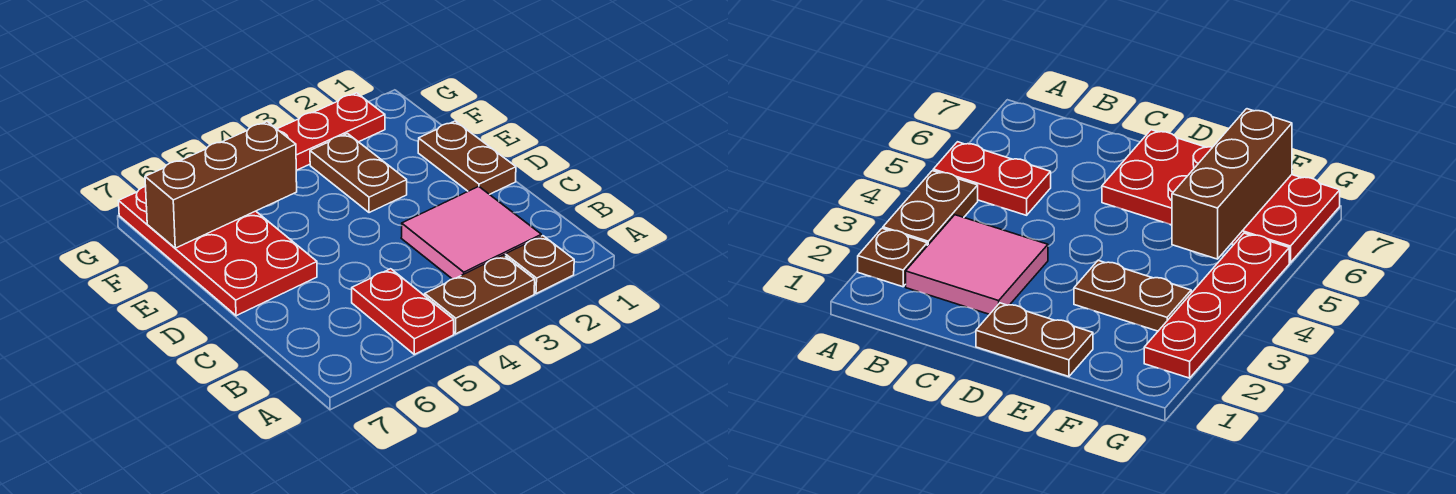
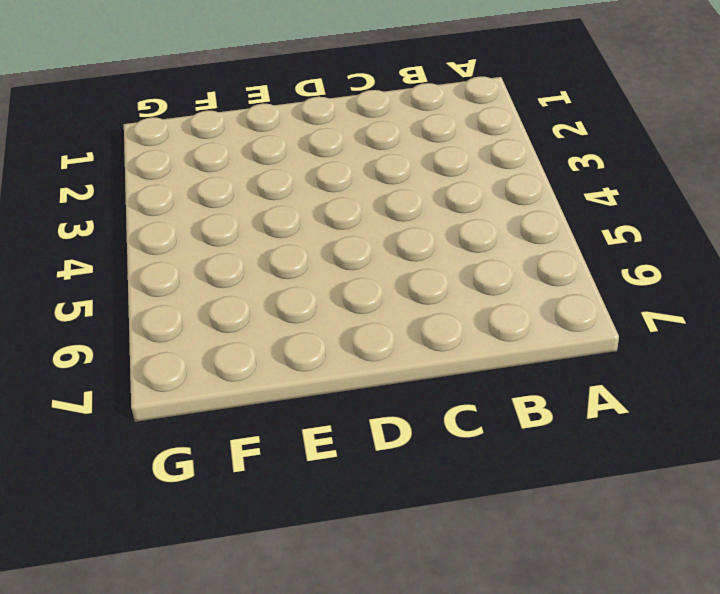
none -> brown plate A2 level 1
none -> brown plate A3:A4 level 1

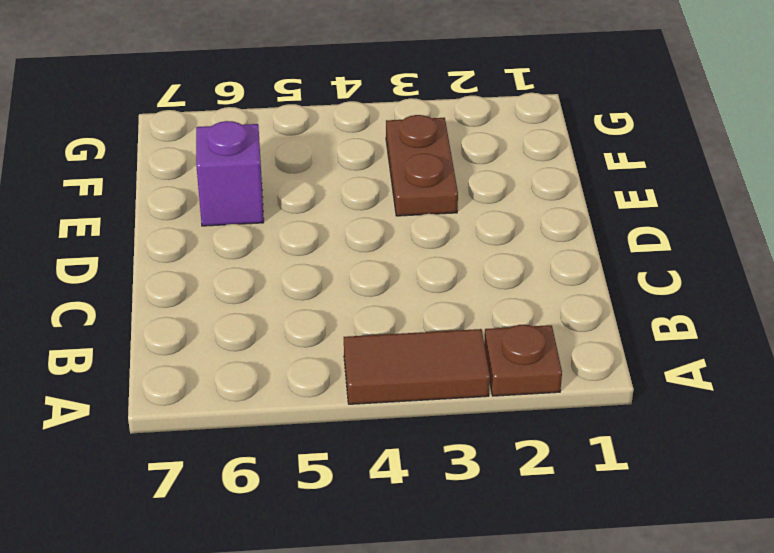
brown tile A3:A4 level 1 -> brown plate A3:A4 level 1
purple brick E6 level 1 -> red plate D6:G7 level 1
none -> red plate A5:B5 level 1
none -> pink tile B2:C3 level 1

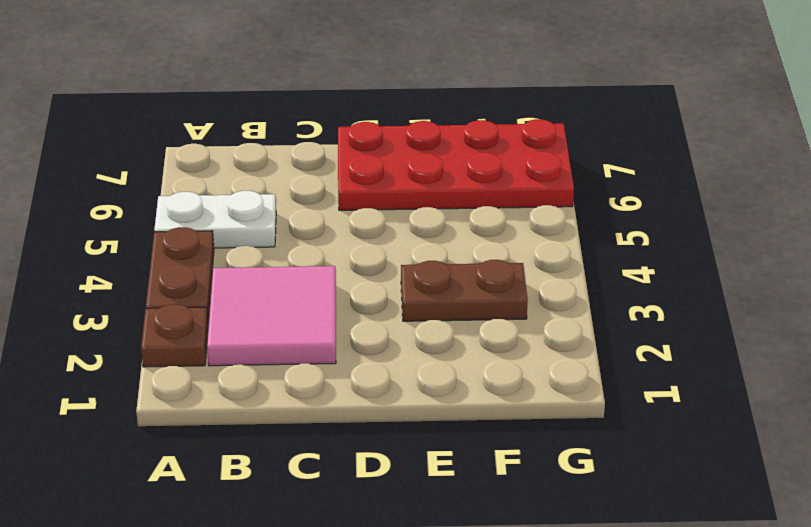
white plate A5:B5 level 1 -> red plate A5:B5 level 1
none -> brown plate D1:E1 level 1
none -> red plate G2:G5 level 1

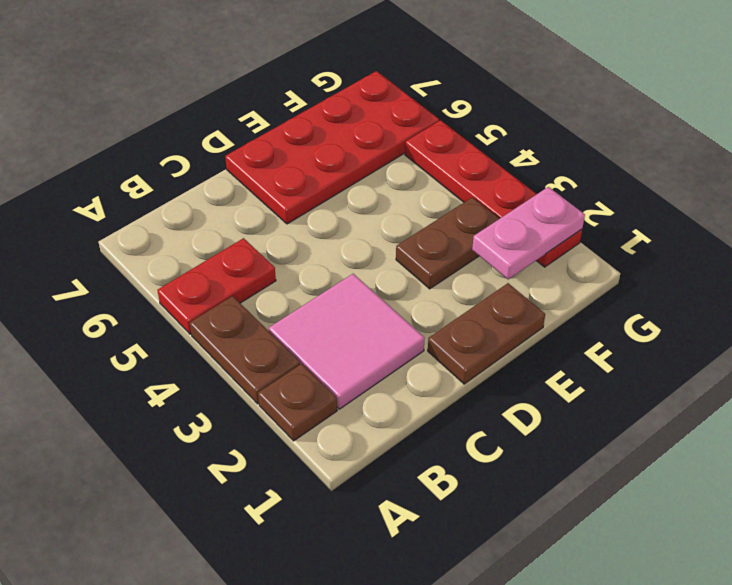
pink plate F2:G2 level 2 -> none
none -> brown brick F5:F7 level 2

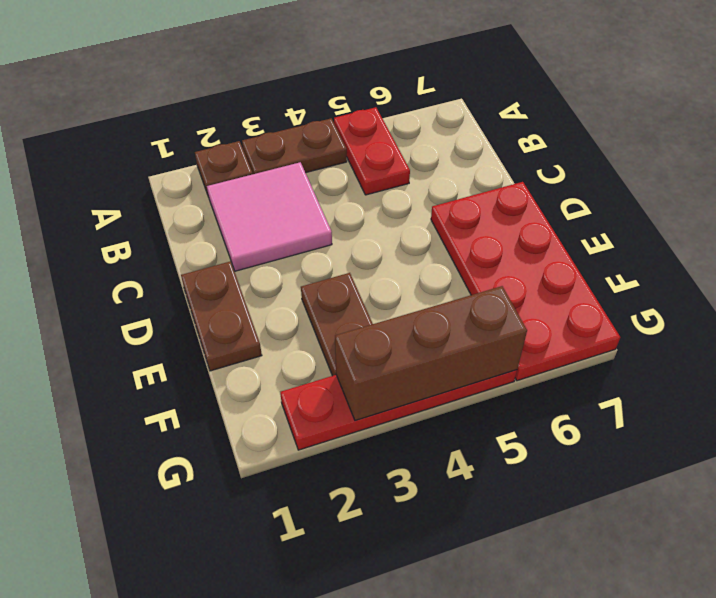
brown brick G3:G5 level 2 -> brown brick F5:F7 level 2

